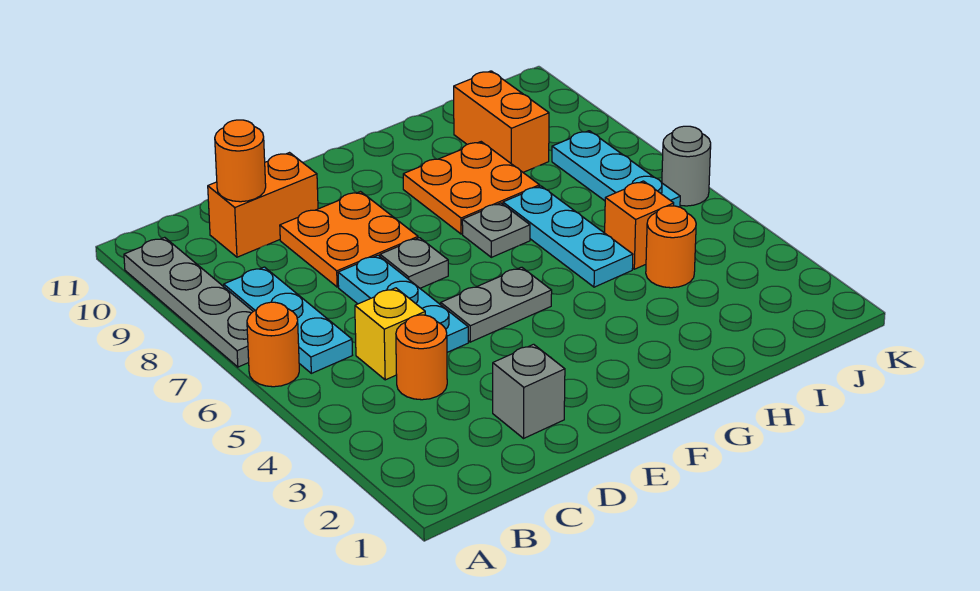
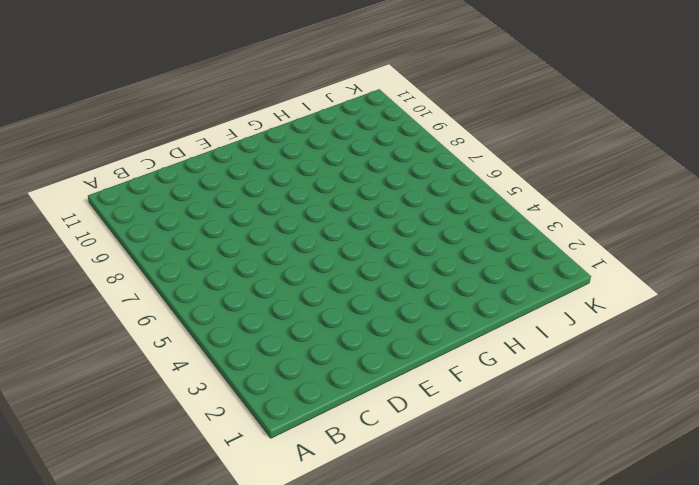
none -> orange round brick A6 level 1
none -> grey plate A7:A10 level 1
none -> cyan plate B6:B8 level 1

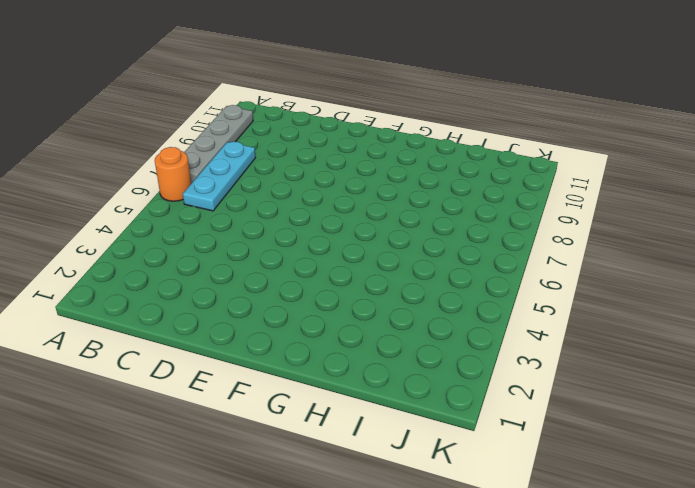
none -> orange round brick C4 level 1
none -> yellow brick C5 level 1
none -> orange brick C10:D10 level 1

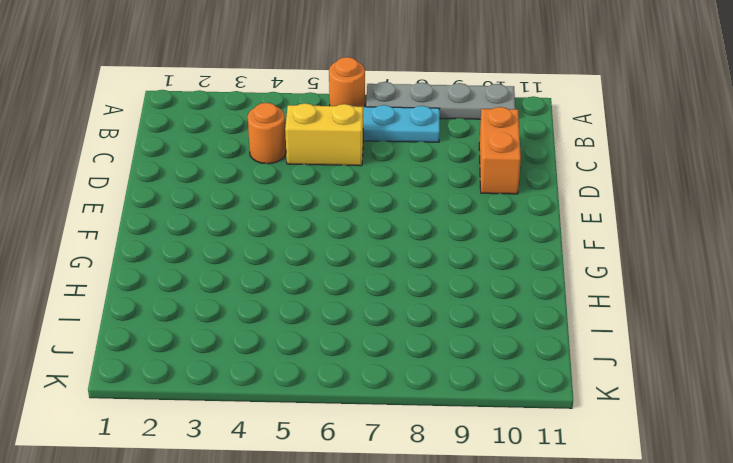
yellow brick C5:C6 level 1 -> yellow brick C5 level 1
none -> grey brick D2 level 1
none -> cyan plate D5:D7 level 1
none -> orange plate D8:E9 level 1

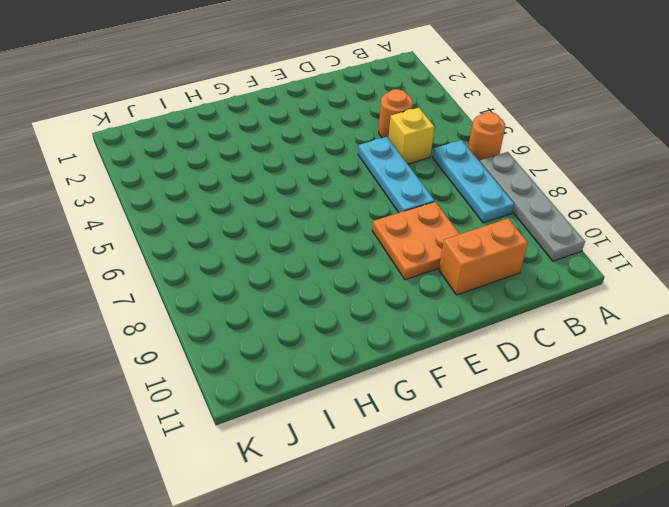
none -> grey brick D2 level 1
none -> grey plate E5:F5 level 1
none -> grey plate E7 level 1

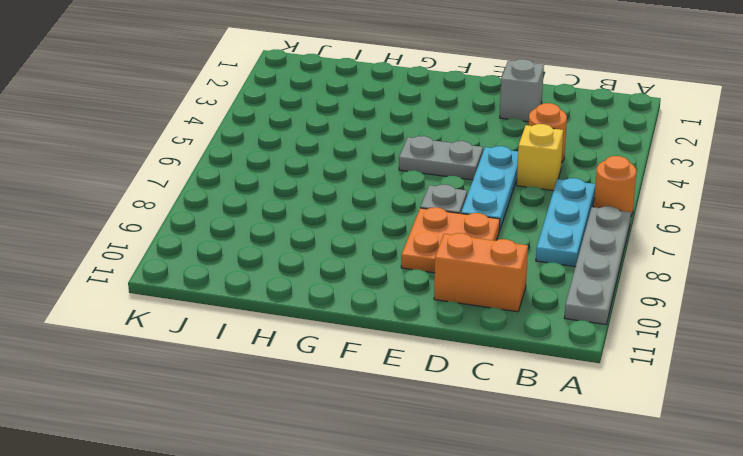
none -> grey plate G7 level 1
none -> orange plate G8:H9 level 1
none -> cyan plate H5:H7 level 1

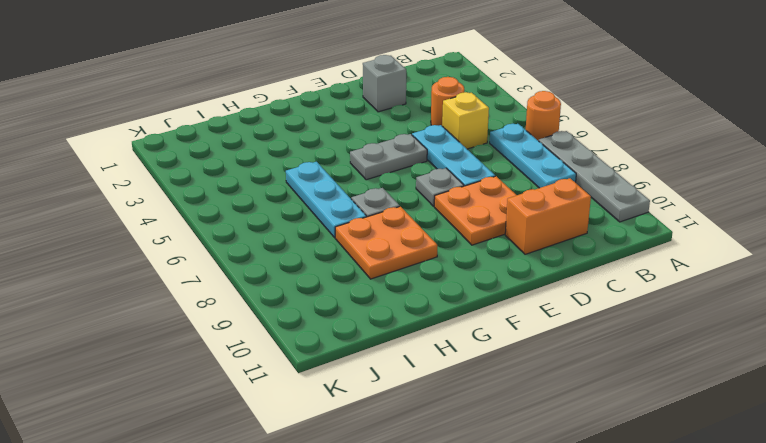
none -> orange round brick I4 level 1
none -> orange brick I5 level 1
none -> orange brick I9:I10 level 1

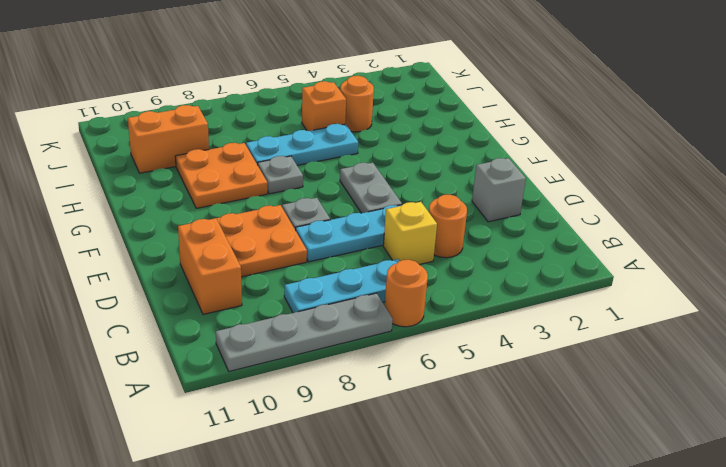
none -> cyan plate J6:J8 level 1
none -> grey round brick K6 level 1
none -> orange round brick C10 level 2

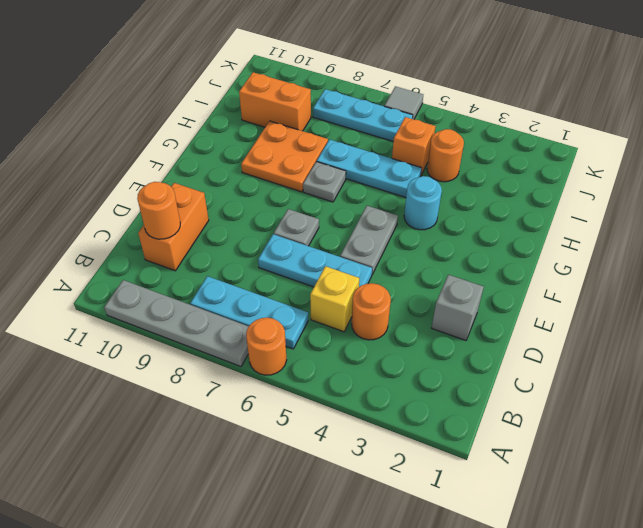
cyan round brick G4 level 1 -> none
grey tile K6 level 1 -> grey round brick K6 level 1
none -> orange plate D8:E9 level 1

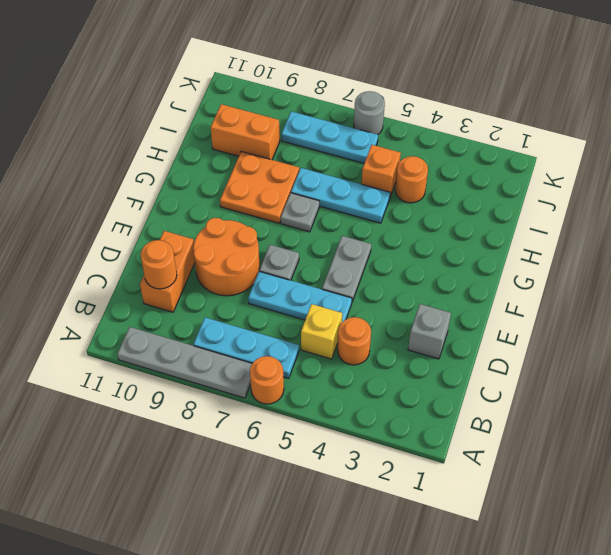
orange round brick D8:E9 level 1 -> orange plate D8:E9 level 1

